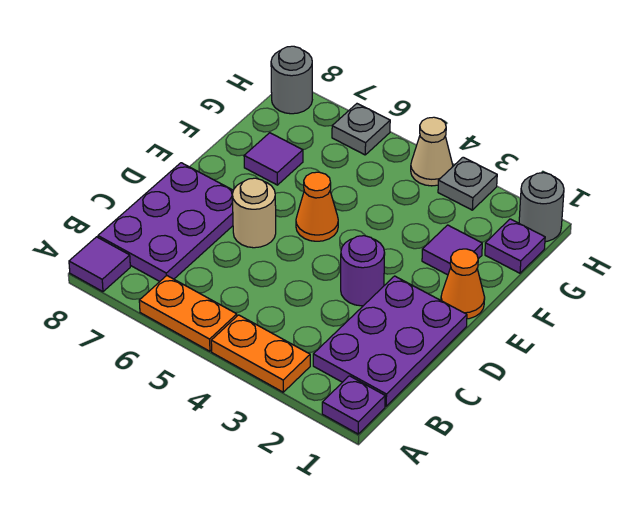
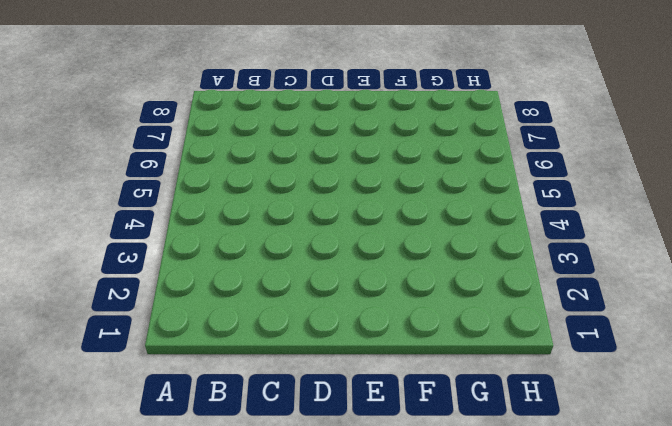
none -> purple plate A1 level 1
none -> orange plate A3:A4 level 1
none -> orange plate A5:A6 level 1

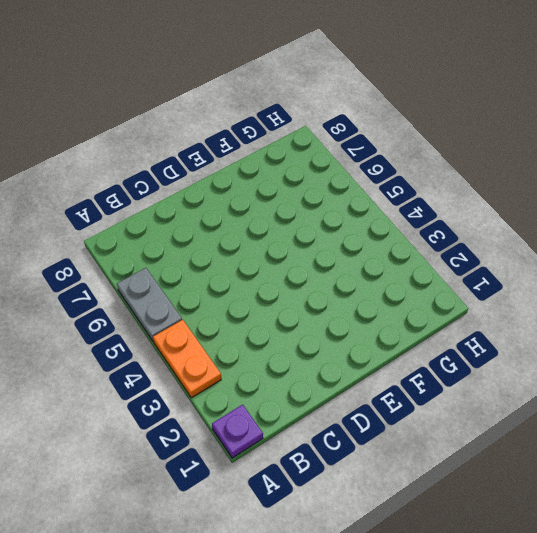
grey plate A5:A6 level 1 -> orange plate A5:A6 level 1
none -> purple tile A8 level 1
none -> purple plate B1:D2 level 1
none -> purple plate B7:D8 level 1

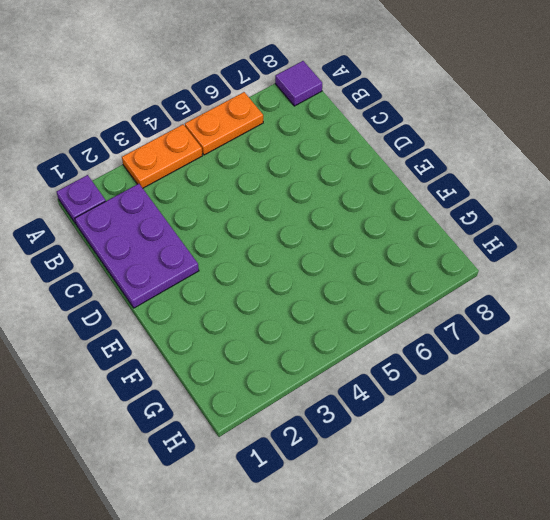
none -> purple plate B7:D8 level 1
none -> purple round brick D3 level 1
none -> tan round brick D6 level 1

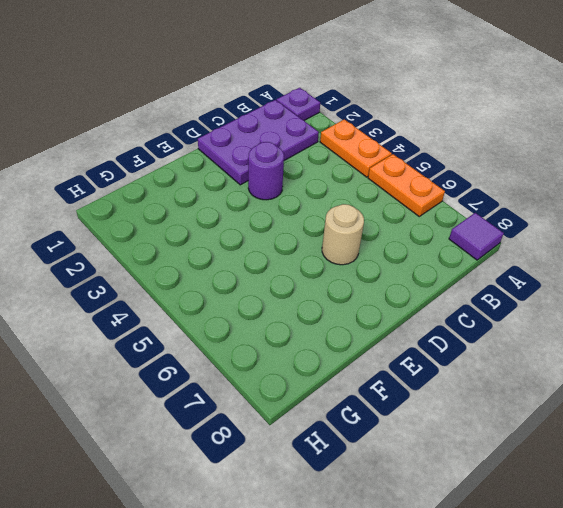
none -> purple plate B7:D8 level 1
none -> orange cone E1 level 1
none -> orange cone E5 level 1

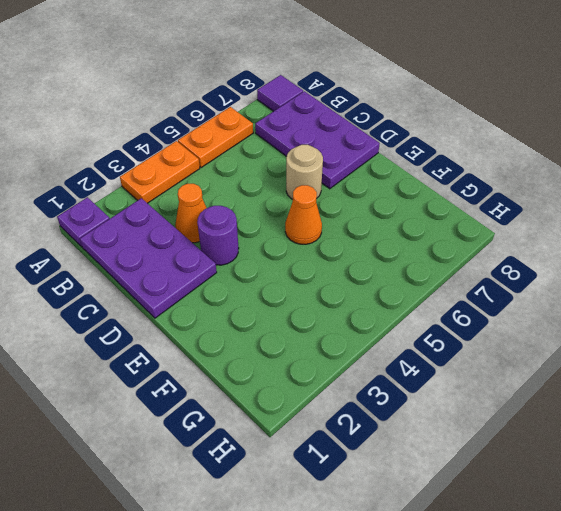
orange cone C3 level 1 -> orange cone E1 level 1
none -> purple tile F2 level 1
none -> purple tile F7 level 1
none -> purple plate G1 level 1

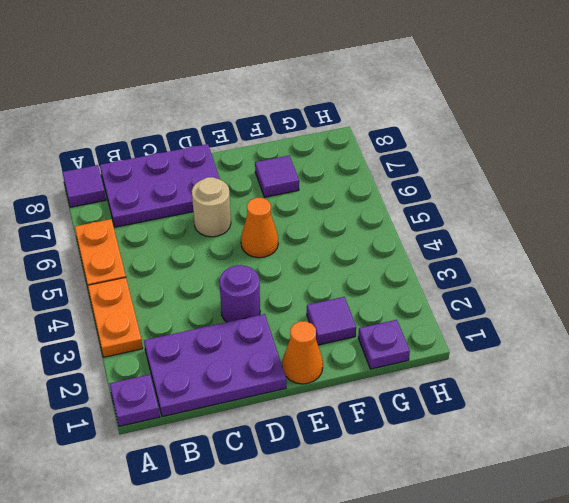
none -> grey round brick H1 level 1
none -> grey plate H3 level 1
none -> tan cone H4 level 1

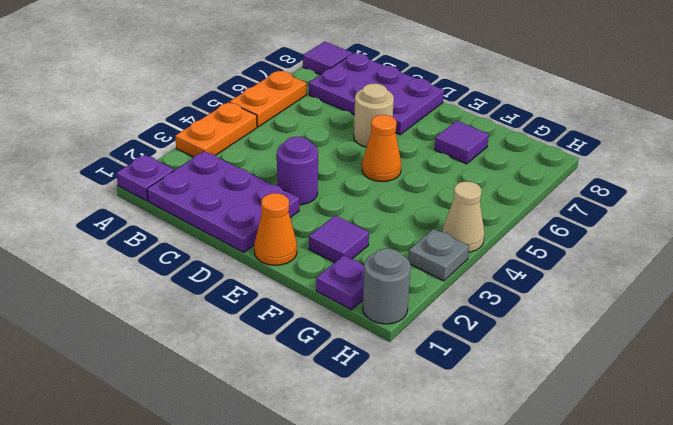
none -> grey plate H6 level 1
none -> grey round brick H8 level 1

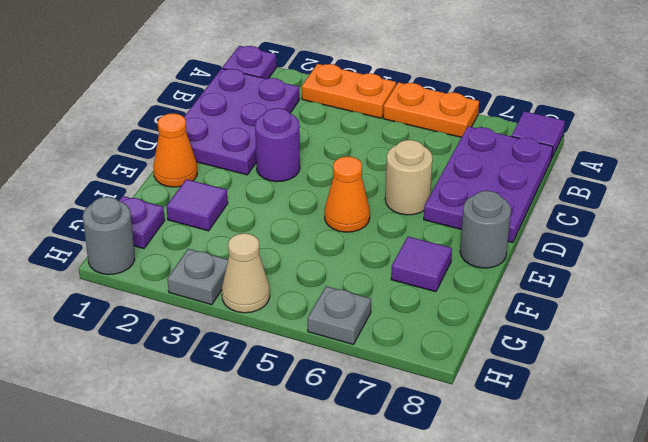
grey round brick E8 level 1 -> grey round brick H8 level 1

